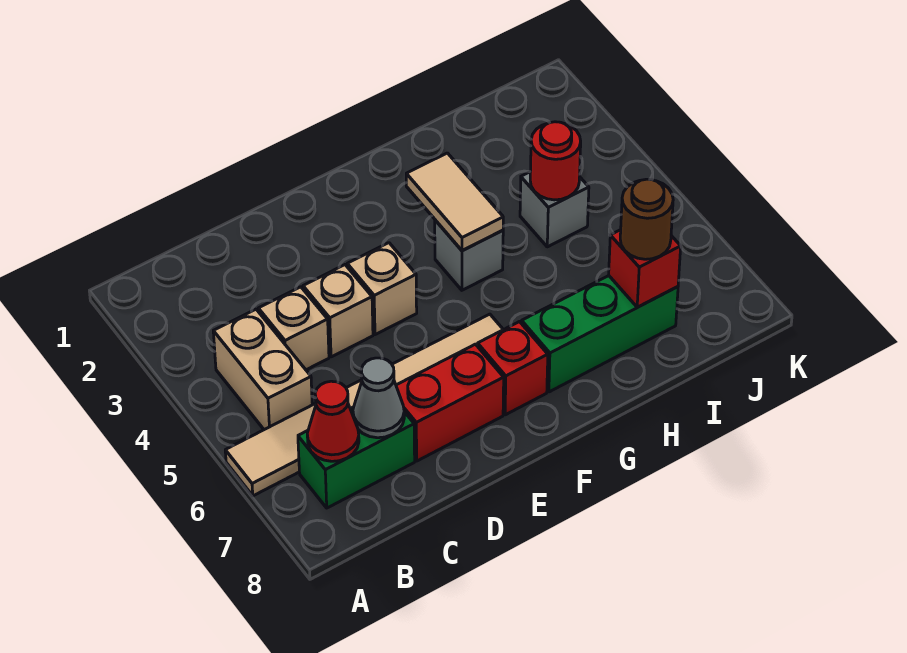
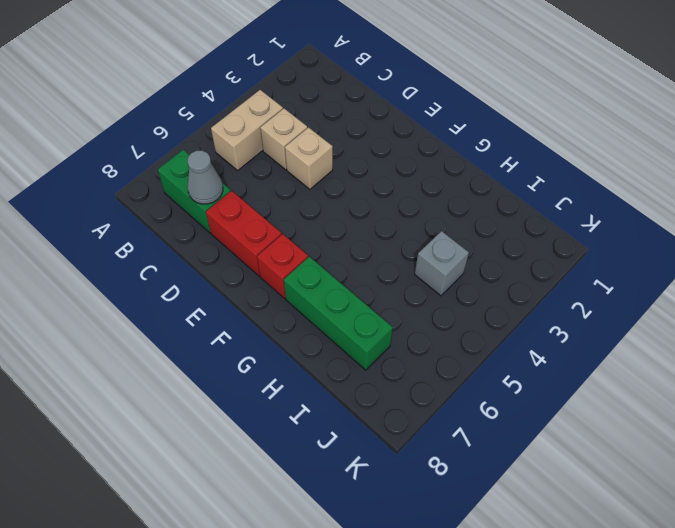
none -> tan tile A6:F6 level 1
none -> tan brick E4 level 1
none -> grey brick G4 level 1

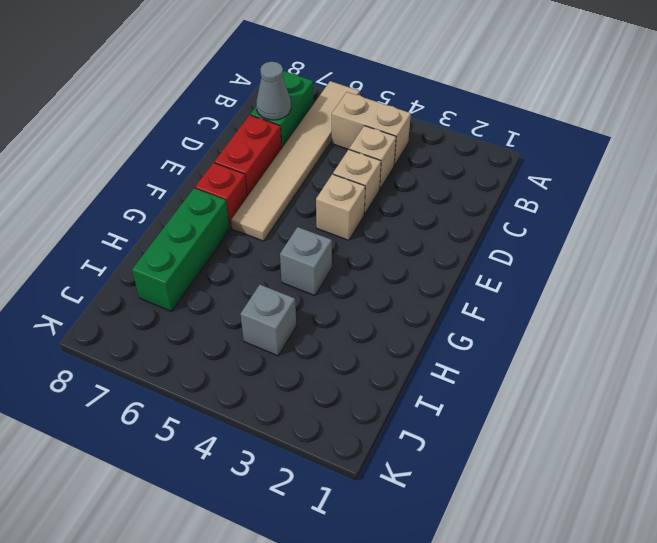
none -> red cone B7 level 2
none -> tan tile G3:G4 level 2
none -> red round brick I4 level 2

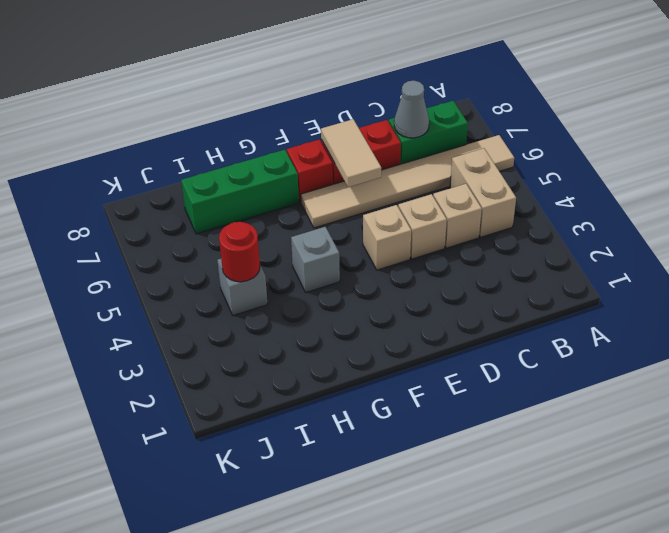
tan tile E6:E7 level 2 -> tan tile G3:G4 level 2
none -> red cone B7 level 2
none -> red brick I7 level 2
none -> brown round brick I7 level 3

